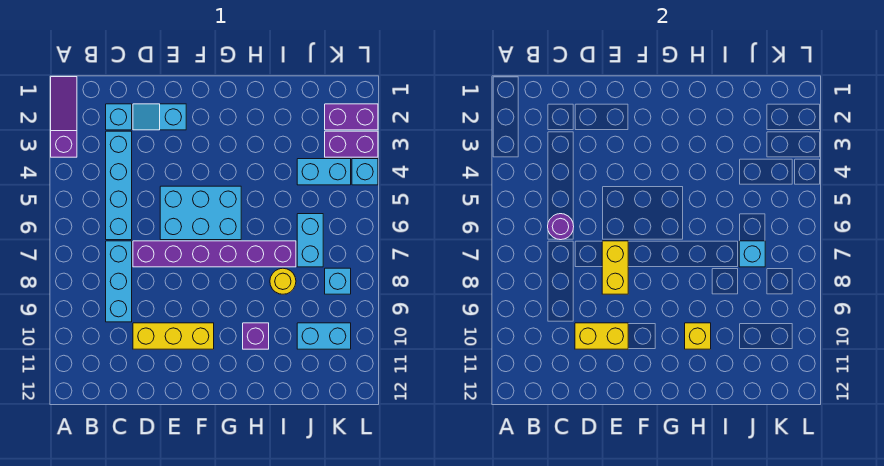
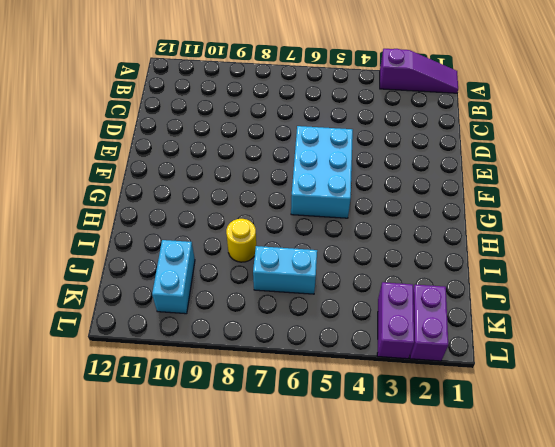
none -> cyan brick C2 level 1
none -> cyan brick C3:C6 level 1
none -> cyan brick C7:C9 level 1

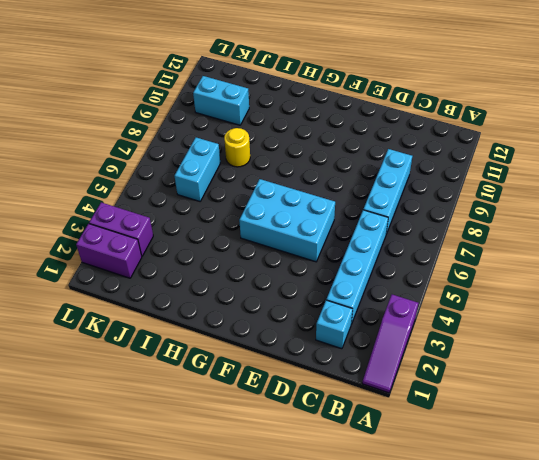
none -> cyan slope D2:E2 level 1 top E
none -> purple brick D7:I7 level 1
none -> yellow brick D10:F10 level 1

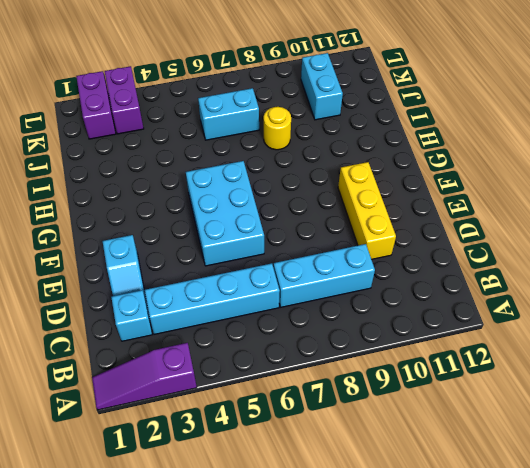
none -> purple brick D7:I7 level 1
none -> purple brick H10 level 1
none -> cyan brick J4:K4 level 1

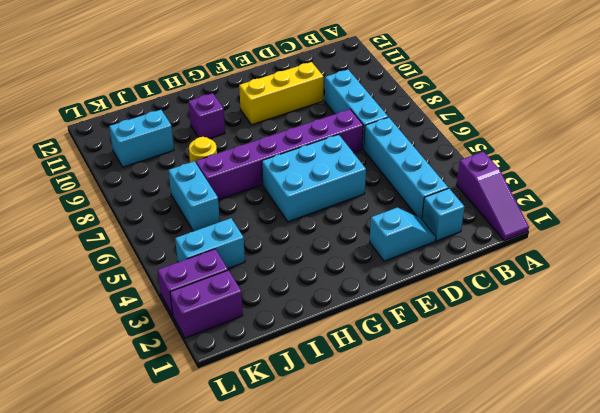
none -> cyan brick K8 level 1
none -> cyan brick L4 level 1
none -> purple round brick C6 level 2

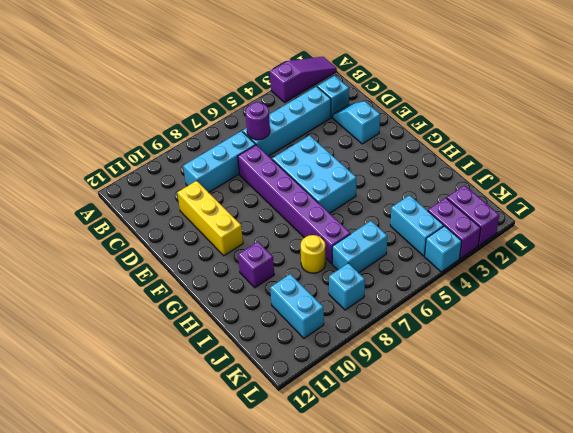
none -> yellow brick D10:E10 level 2
none -> yellow brick E7:E8 level 2
none -> yellow brick H10 level 2

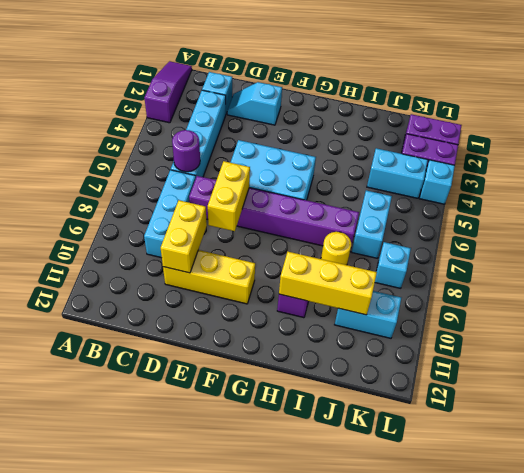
yellow brick D9:D10 level 2 -> yellow brick D10:E10 level 2
yellow brick H10:J10 level 2 -> yellow brick H10 level 2
none -> cyan brick J7 level 2

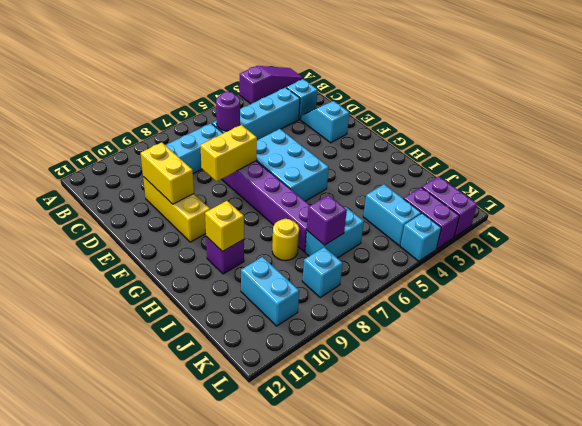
purple brick J7 level 2 -> cyan brick J7 level 2

